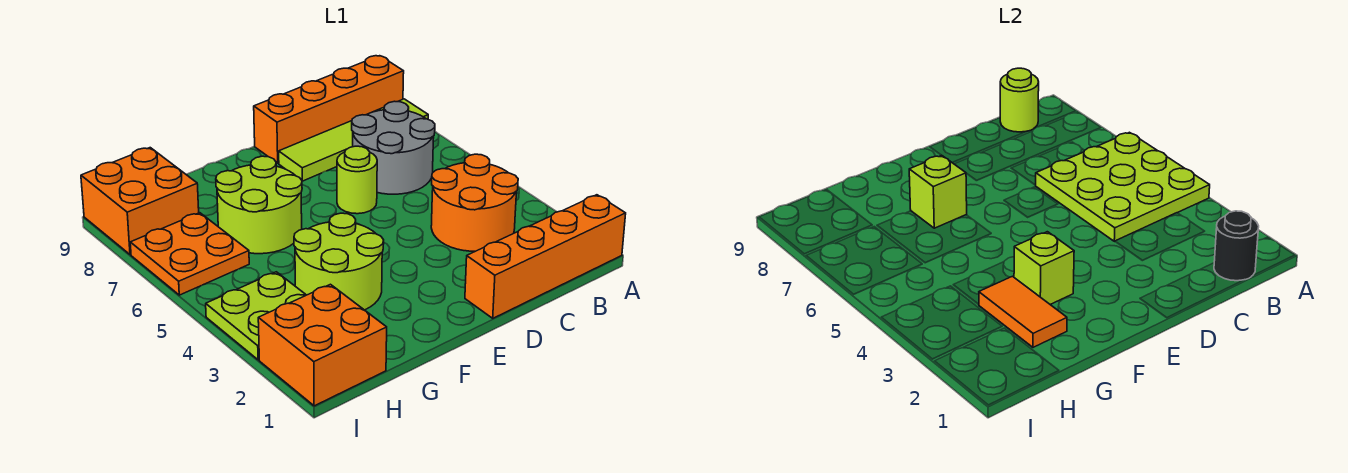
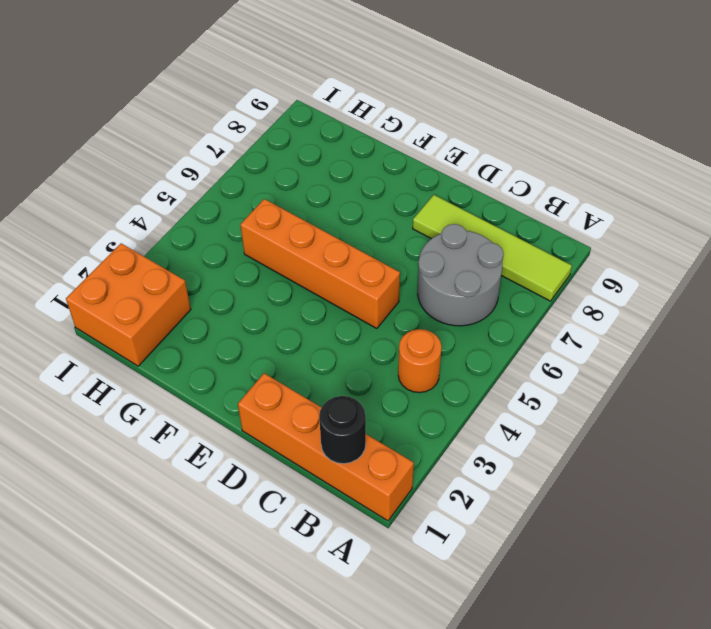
orange round brick B4 level 1 -> orange round brick B3:C4 level 1
orange brick D5:G5 level 1 -> orange brick A9:D9 level 1
none -> lime round brick D6 level 1
none -> lime round brick F3:G4 level 1
none -> lime round brick F6:G7 level 1

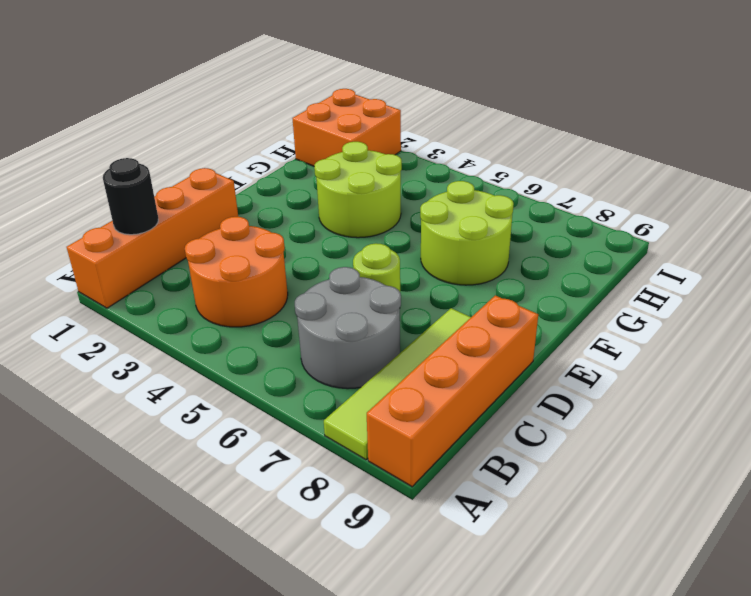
none -> lime plate H3:I4 level 1
none -> orange plate H6:I7 level 1
none -> orange brick H8:I9 level 1

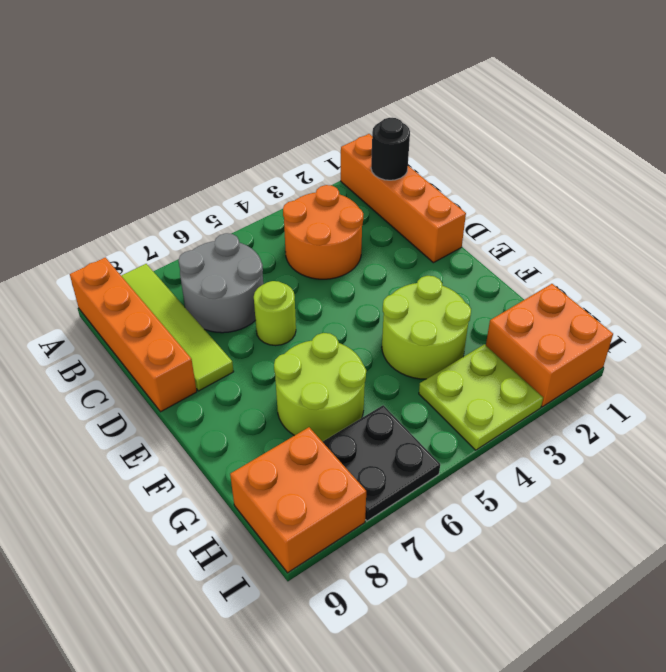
black plate H6:I7 level 1 -> orange plate H6:I7 level 1
none -> lime plate A4:C6 level 2
none -> lime round brick B9 level 2
none -> lime brick F3 level 2

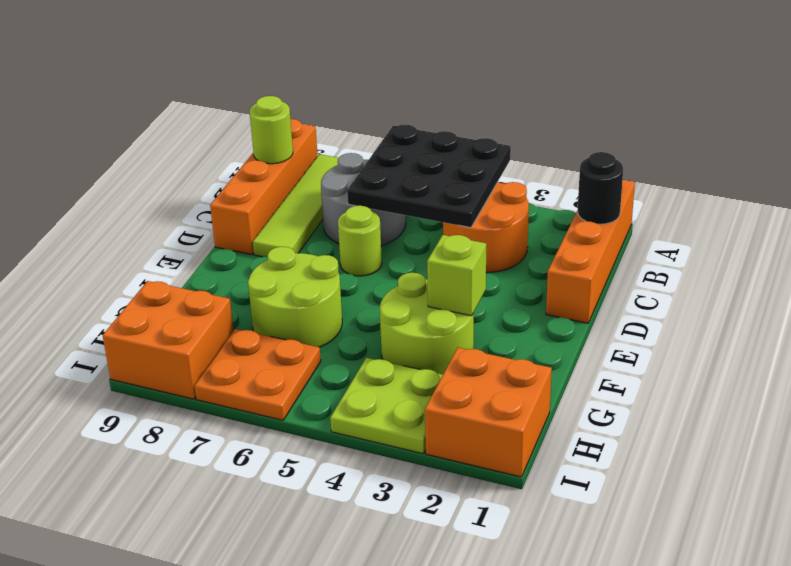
black plate A4:C6 level 2 -> lime plate A4:C6 level 2
none -> lime brick F7 level 2
none -> orange tile G2:G3 level 2

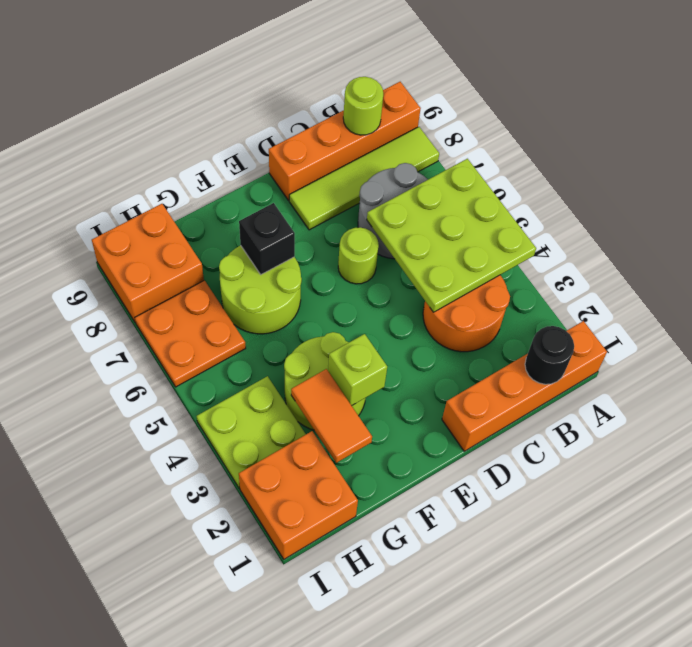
black brick F7 level 2 -> lime brick F7 level 2

